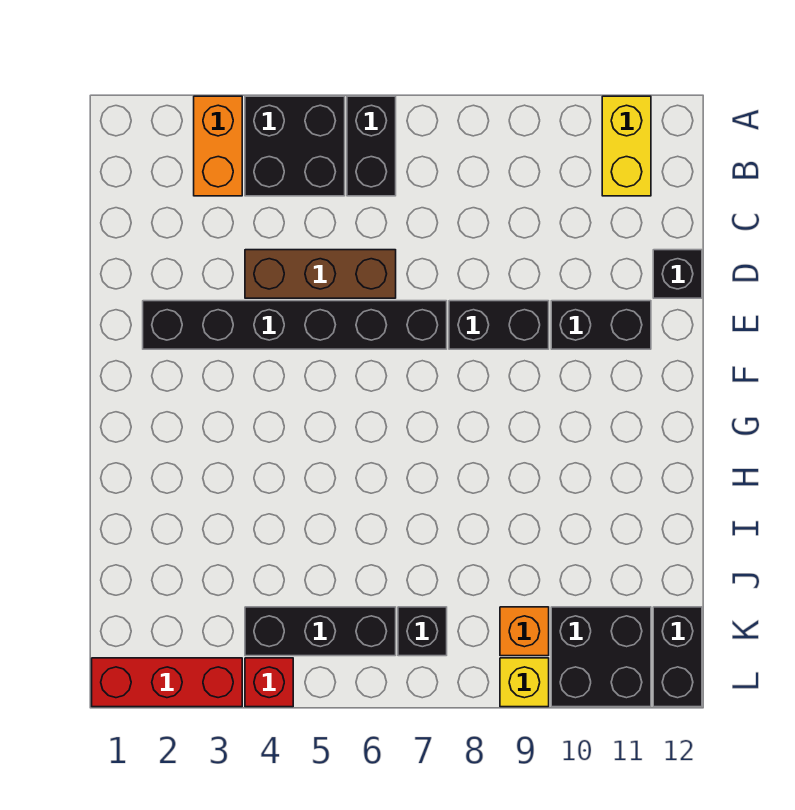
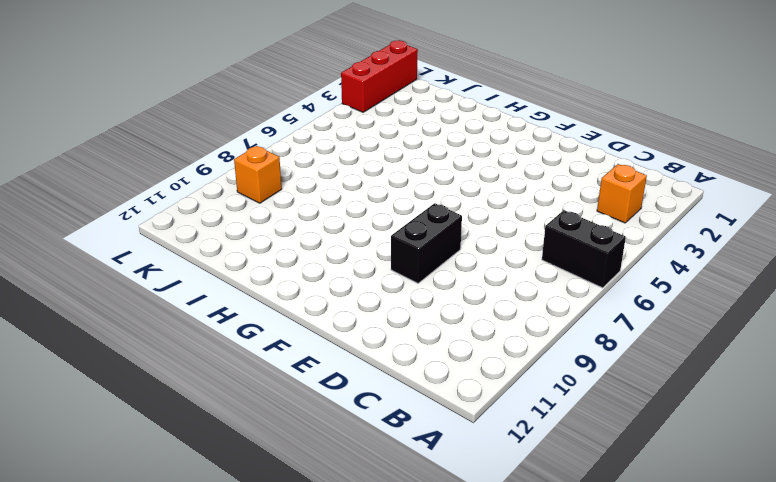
orange brick B3 level 1 -> orange brick A3:B3 level 1
none -> black brick A4:B5 level 1
none -> yellow brick A11:B11 level 1
none -> brown brick D4:D6 level 1

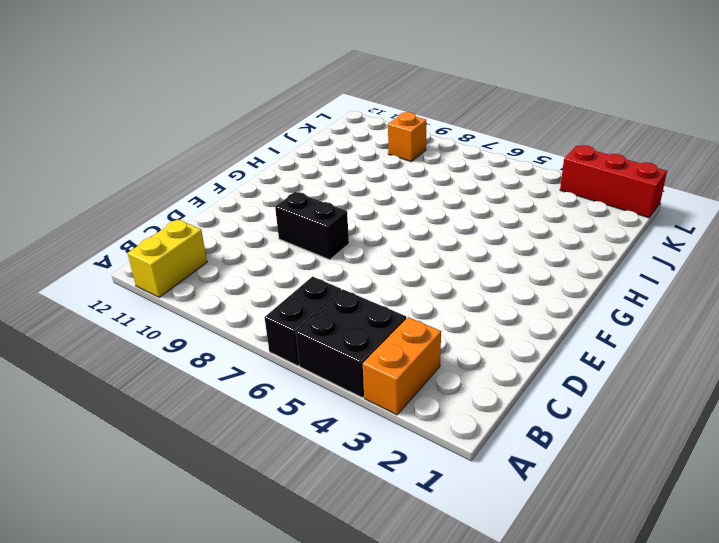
none -> brown brick D4:D6 level 1
none -> black brick D12 level 1
none -> black brick E2:E7 level 1

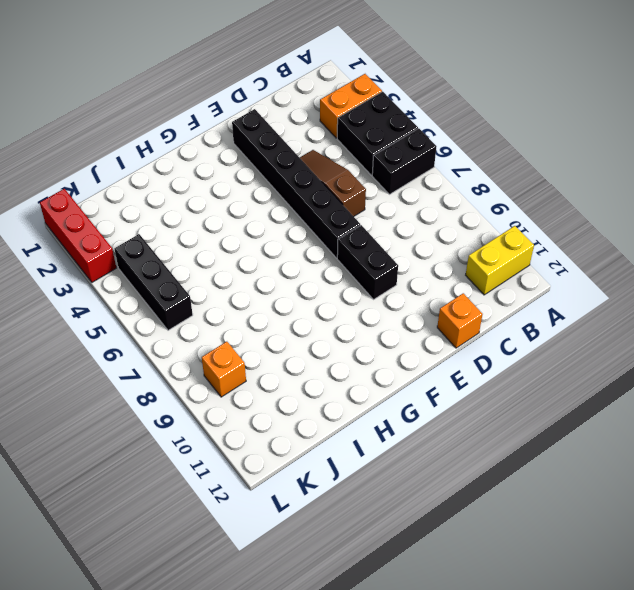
brown slope D4:D6 level 1 top 6 -> brown brick D4:D6 level 1
orange brick D12 level 1 -> black brick D12 level 1
none -> black brick E10:E11 level 1
none -> black brick K7 level 1
none -> black brick K10:L11 level 1

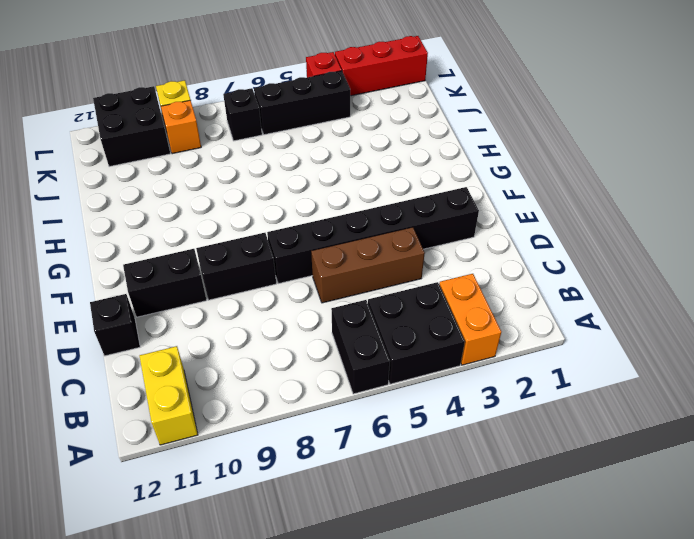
none -> black brick K12:L12 level 1

